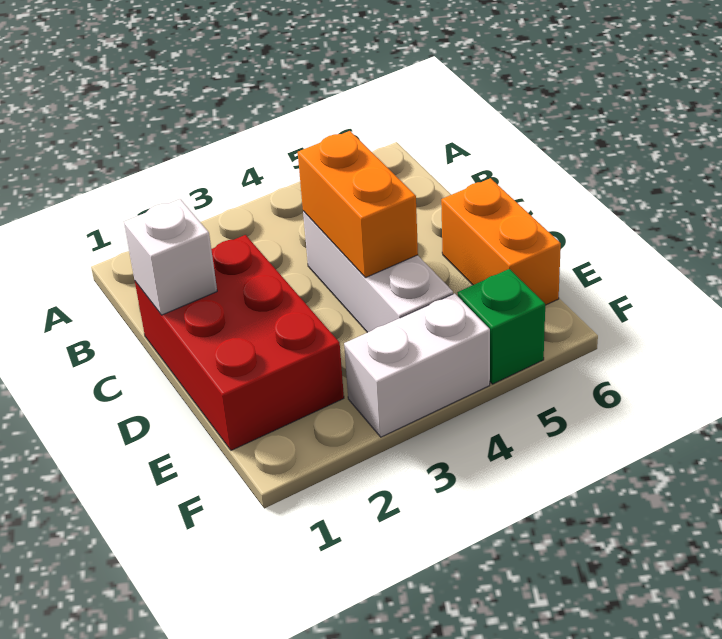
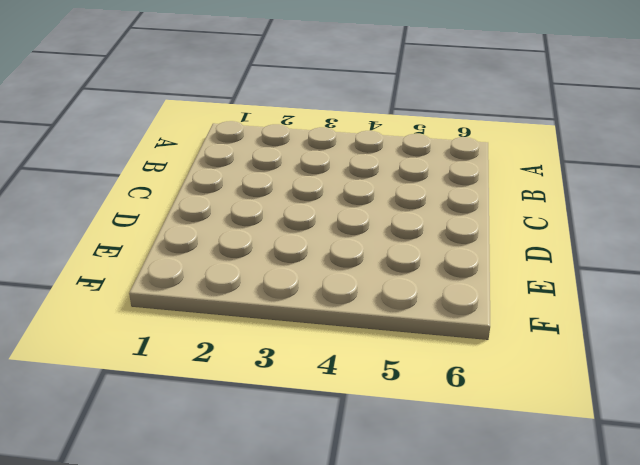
none -> red brick C1:E2 level 1
none -> white brick C4:E4 level 1

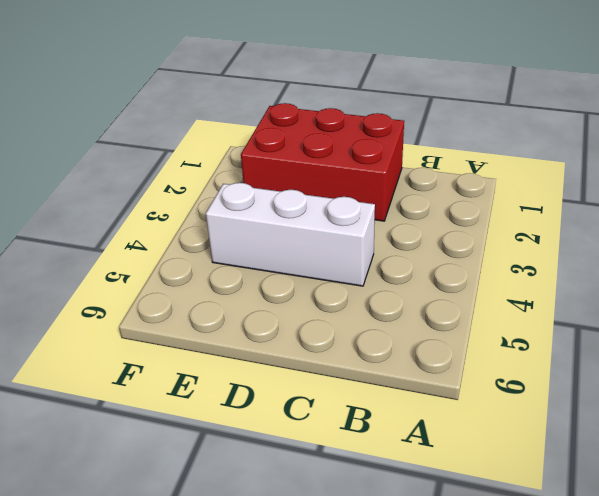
none -> orange brick D6:E6 level 1
none -> white brick F3:F4 level 1

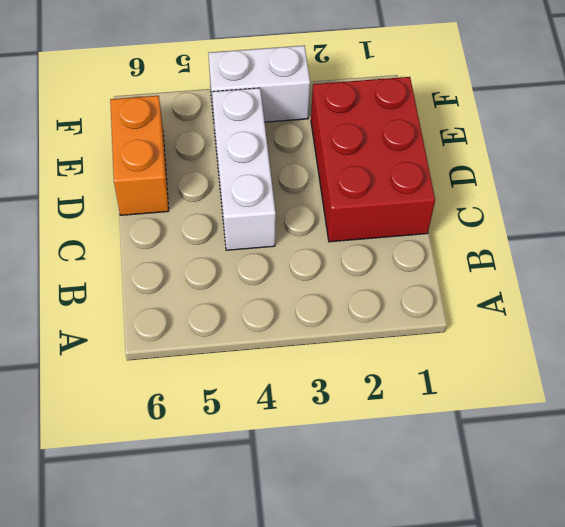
none -> green brick F5 level 1
none -> white brick C1 level 2

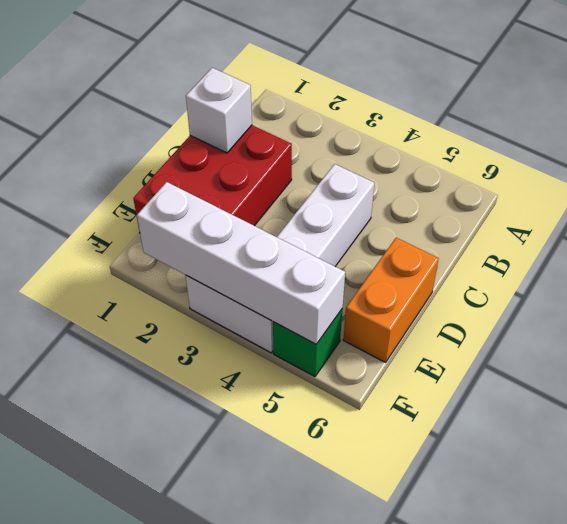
white brick F2:F5 level 2 -> none
none -> orange brick C4:D4 level 2

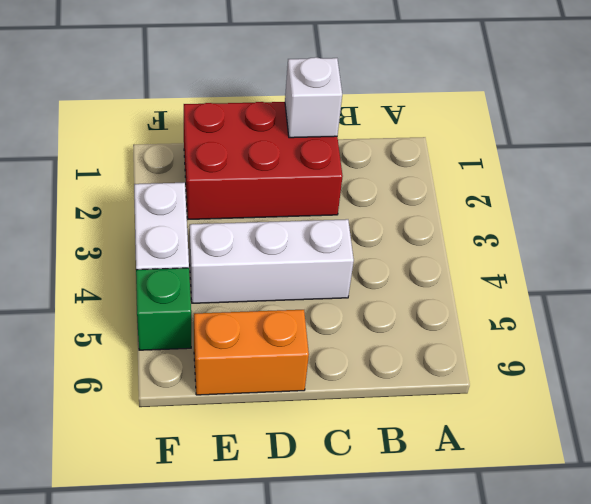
none -> orange brick C4:D4 level 2

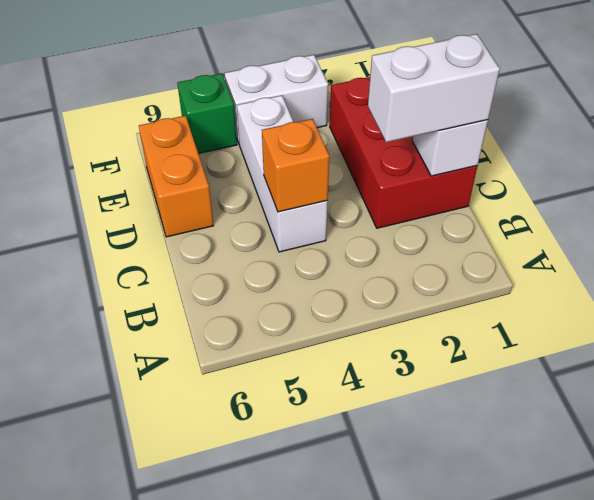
white brick C1:C2 level 3 -> none
orange brick C4 level 2 -> orange brick C4:D4 level 2

